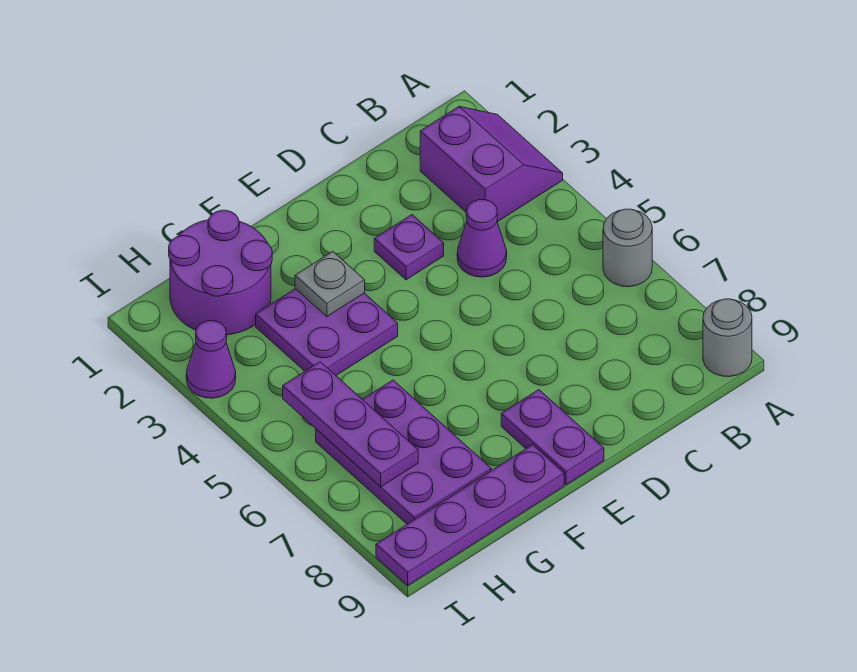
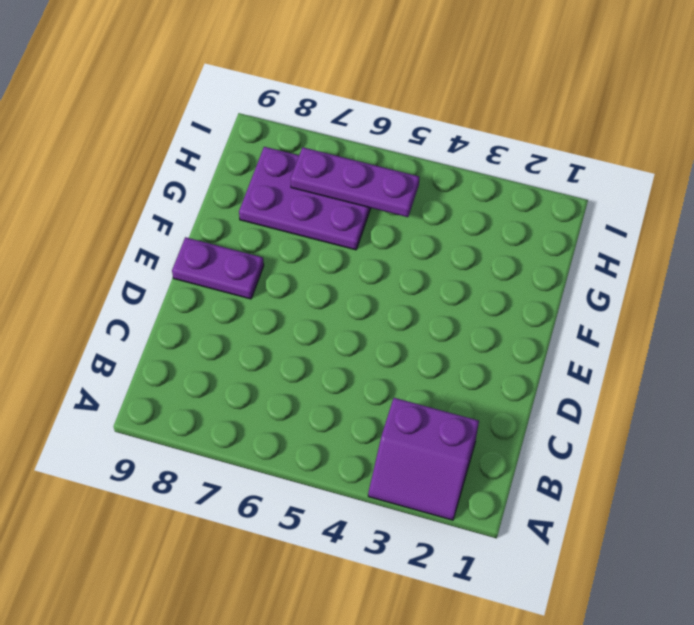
none -> grey round brick A6 level 1
none -> grey round brick A9 level 1
none -> purple cone C4 level 1

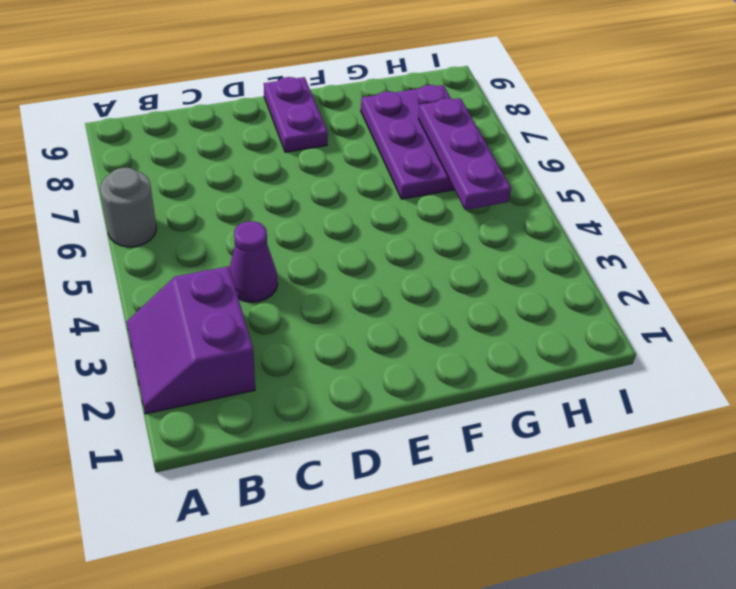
none -> grey round brick A9 level 1
none -> purple plate D3 level 1
none -> purple plate F3:G4 level 1

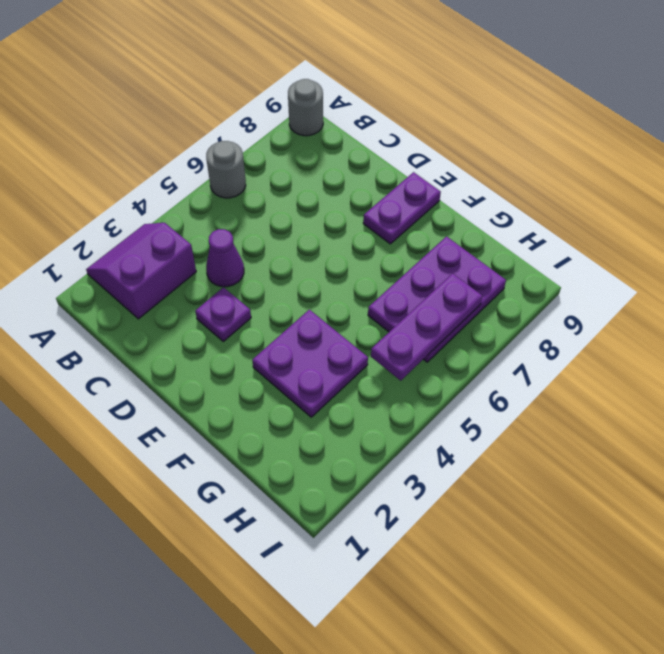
none -> purple plate F9:I9 level 1
none -> purple round brick G1:H2 level 1
none -> purple cone I3 level 1

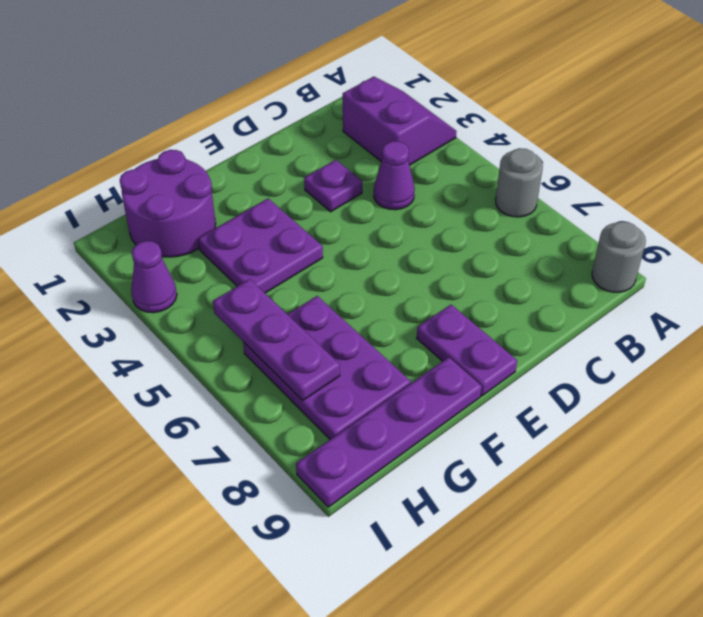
none -> grey plate F3 level 2

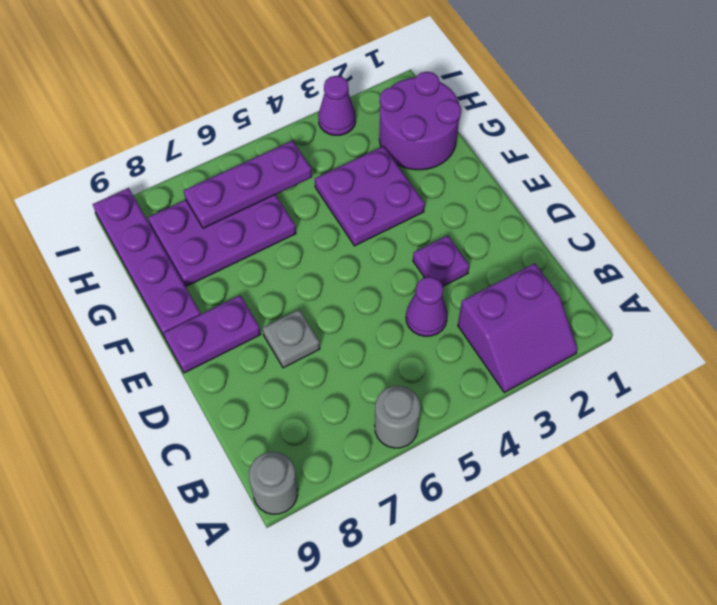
grey plate D7 level 1 -> grey plate F3 level 2

